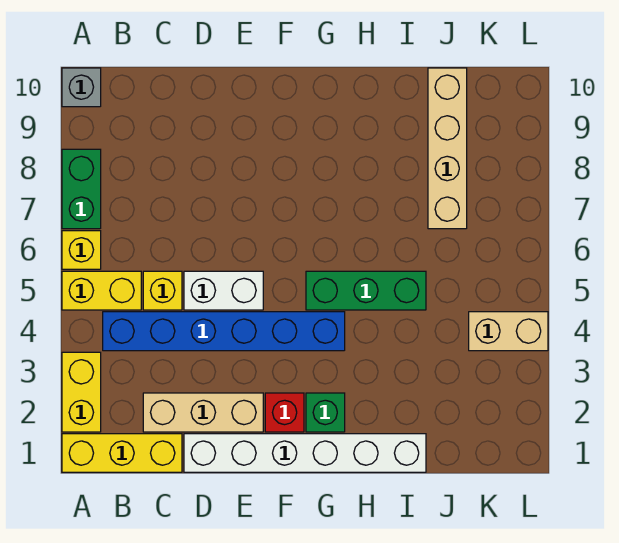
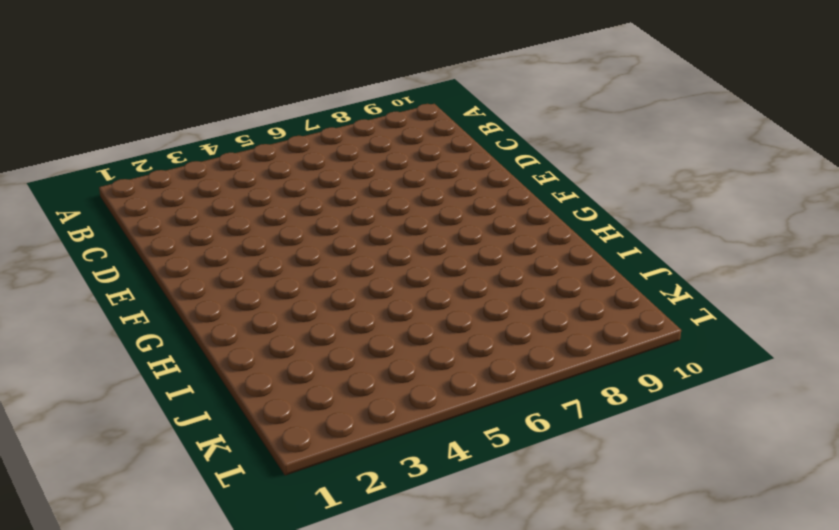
none -> yellow brick A1:C1 level 1
none -> yellow brick A2:A3 level 1
none -> yellow brick A5:B5 level 1

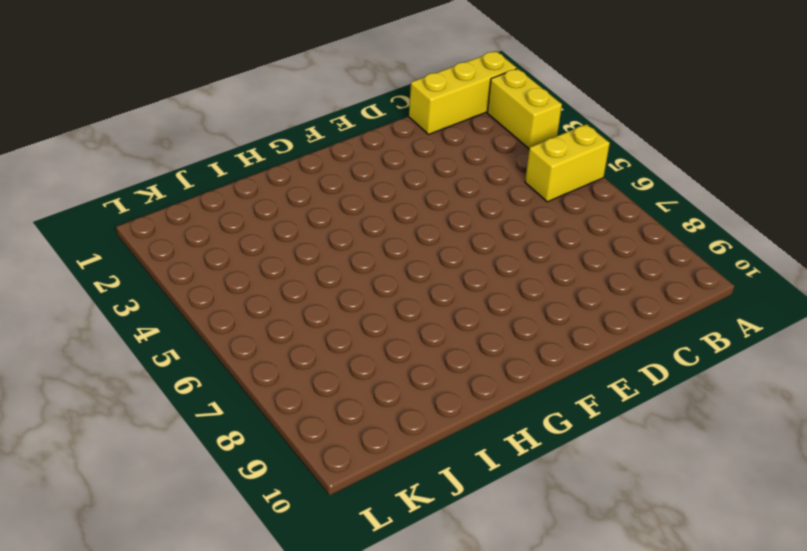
none -> yellow brick A6 level 1
none -> green brick A7:A8 level 1
none -> grey brick A10 level 1

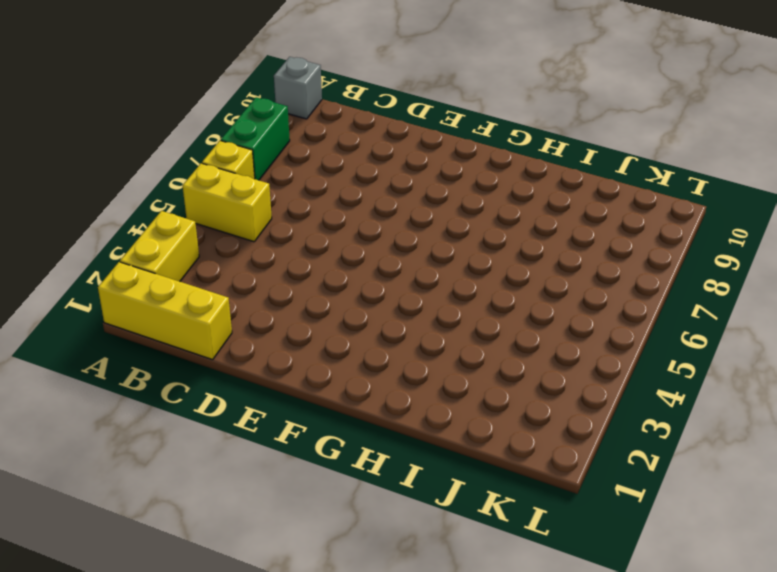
none -> blue brick B4:G4 level 1
none -> tan brick C2:E2 level 1
none -> yellow brick C5 level 1

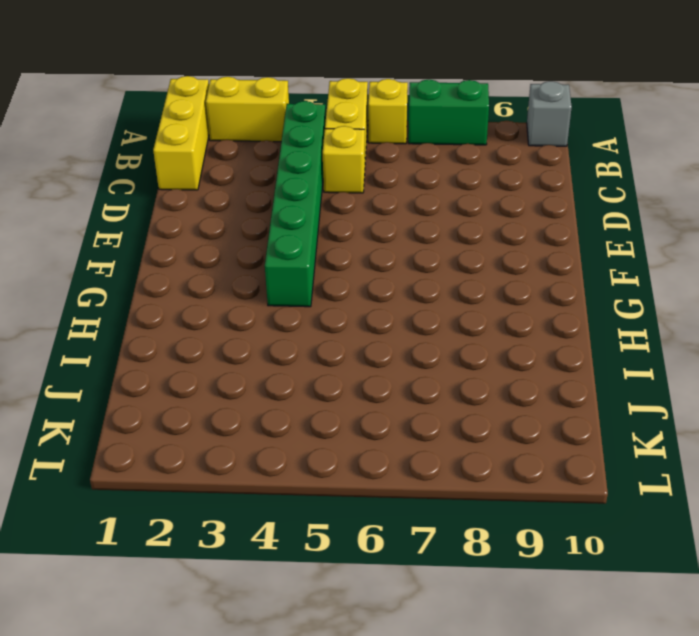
green brick B4:G4 level 1 -> blue brick B4:G4 level 1
none -> tan brick C2:E2 level 1
none -> white brick D1:I1 level 1
none -> white brick D5:E5 level 1

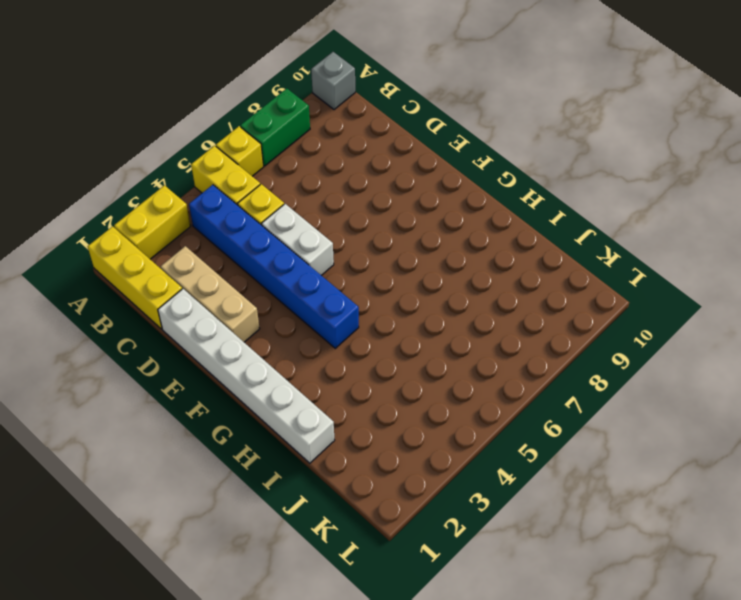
none -> red brick F2 level 1
none -> green brick G2 level 1
none -> green brick G5:I5 level 1

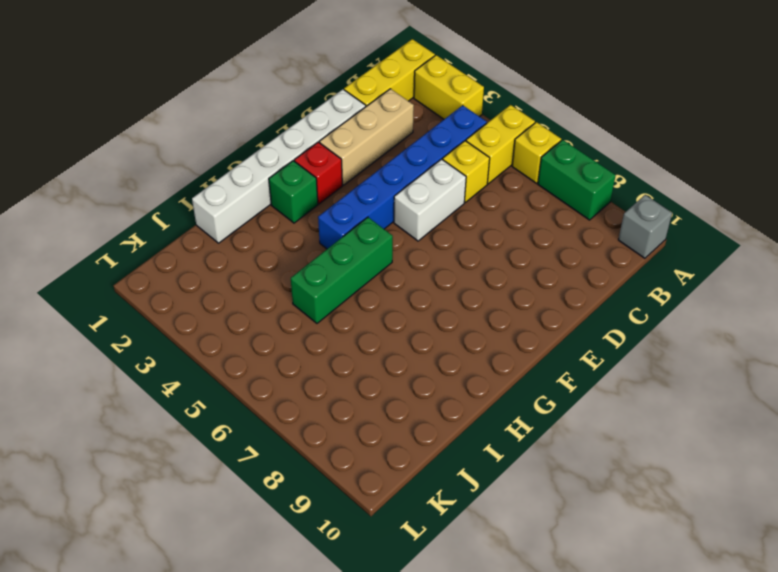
none -> tan brick J7:J10 level 1
none -> tan brick K4:L4 level 1

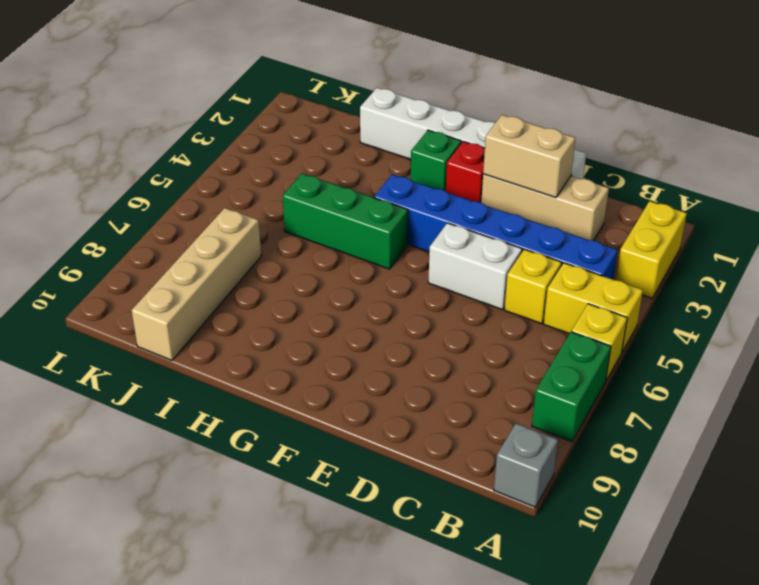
tan brick D2:E2 level 2 -> tan brick K4:L4 level 1
none -> yellow brick A1:C1 level 1

